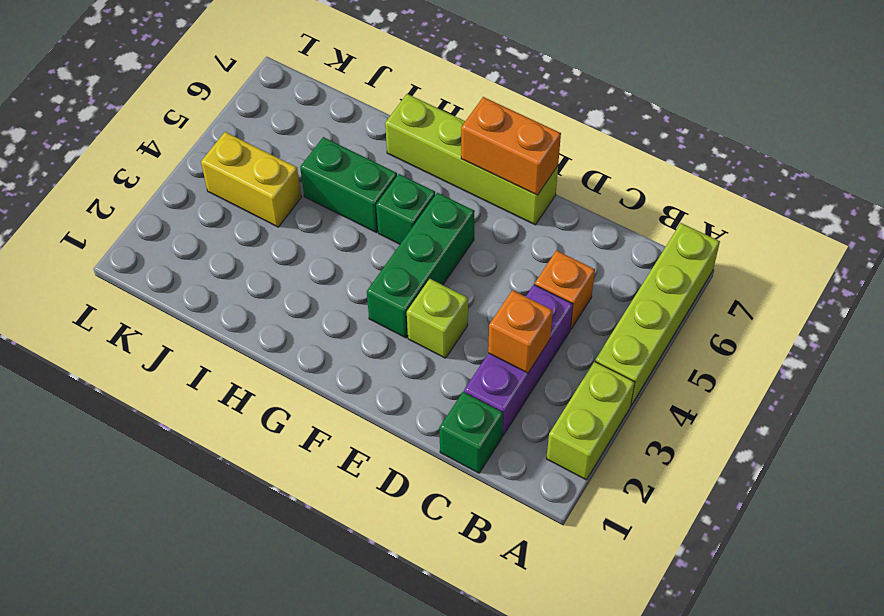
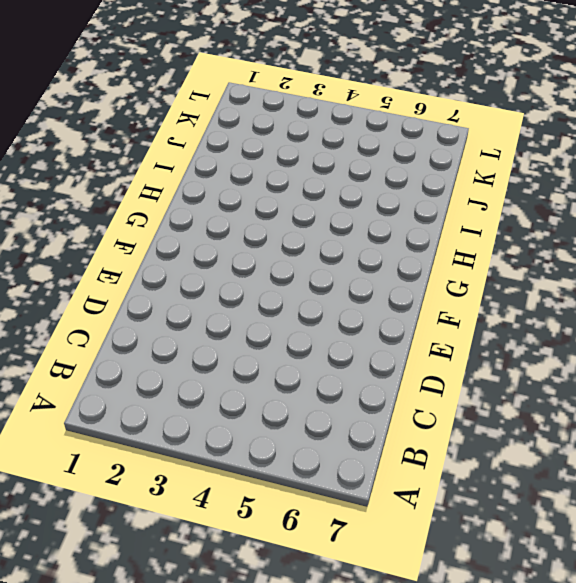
none -> lime brick A2:A3 level 1
none -> lime brick A4:A7 level 1
none -> green brick C1 level 1

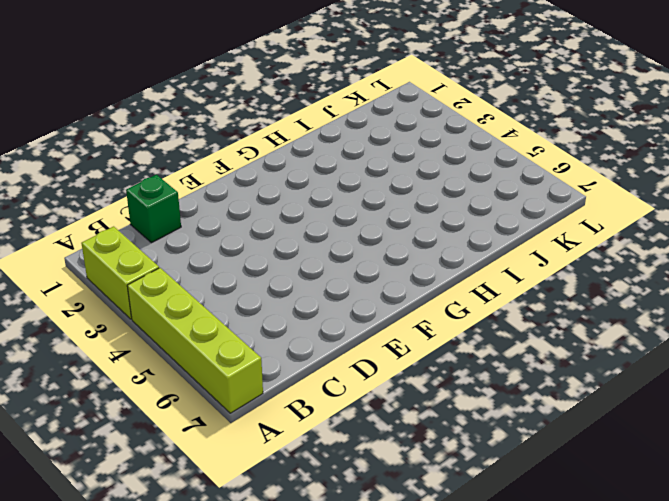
none -> purple brick C2:C4 level 1
none -> orange brick C5 level 1
none -> lime brick E3 level 1

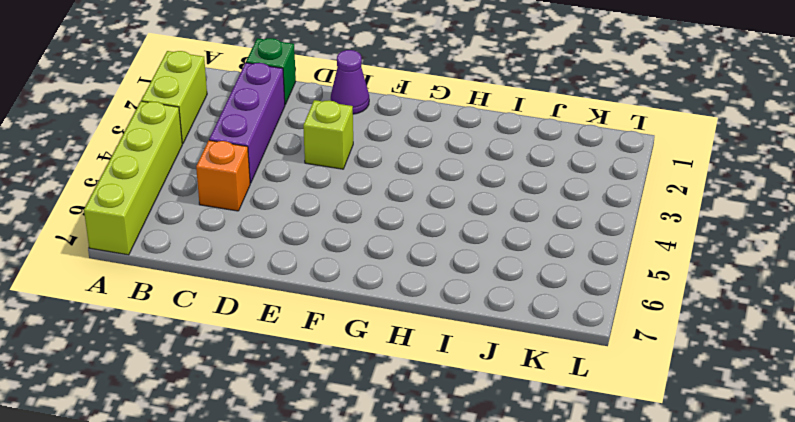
purple cone E1 level 1 -> none
none -> lime brick E7:H7 level 1
none -> green brick F3:F5 level 1
none -> green brick G5 level 1

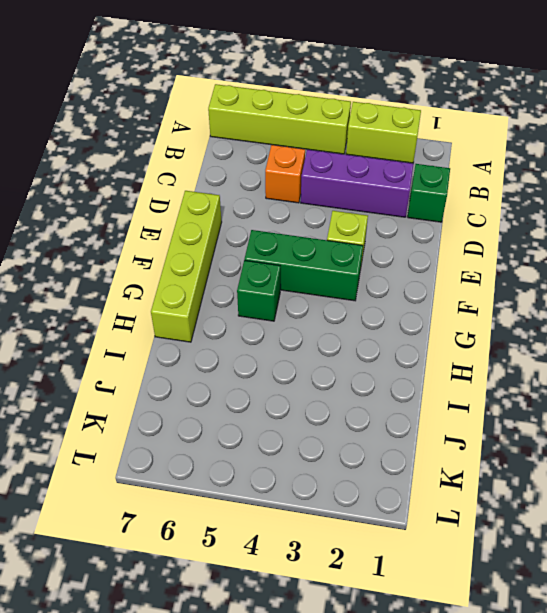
none -> green brick H5:I5 level 1
none -> yellow brick J4:K4 level 1
none -> orange brick C3 level 2

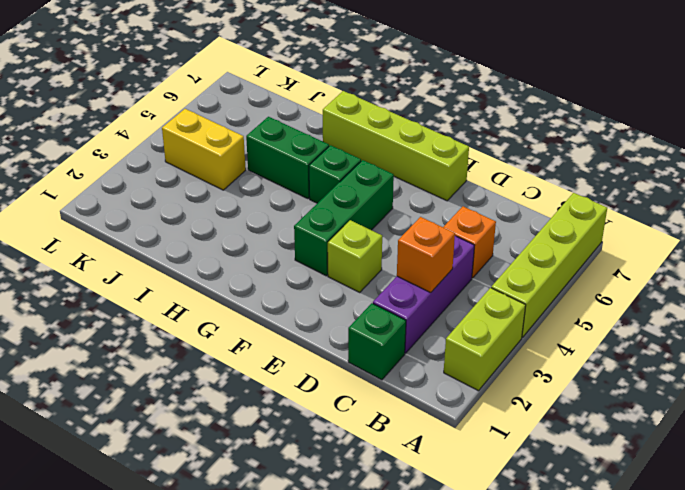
none -> orange brick E7:F7 level 2

